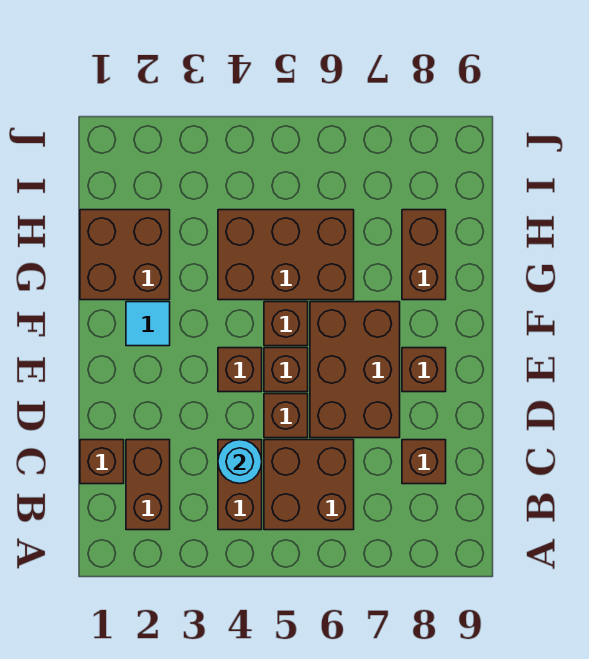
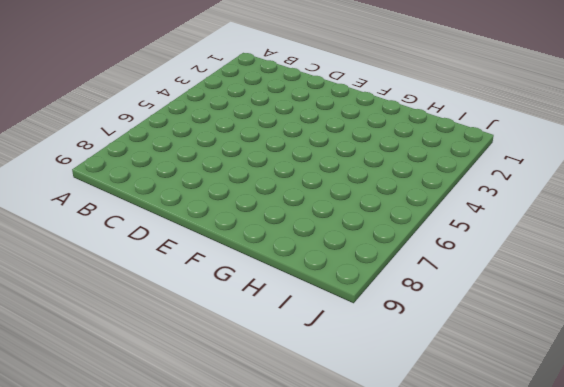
none -> brown brick B2:C2 level 1
none -> brown brick B4:C4 level 1
none -> brown brick B5:C6 level 1

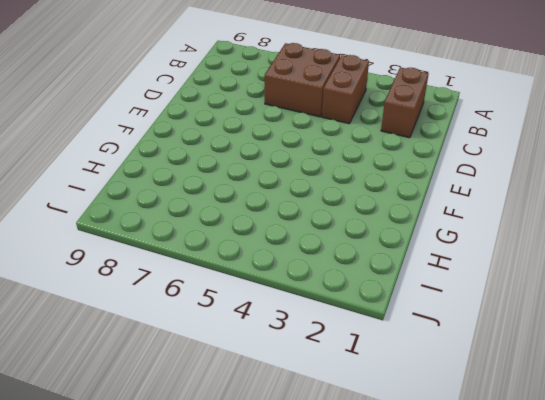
none -> brown brick C1 level 1
none -> brown brick C8 level 1
none -> brown brick D5 level 1

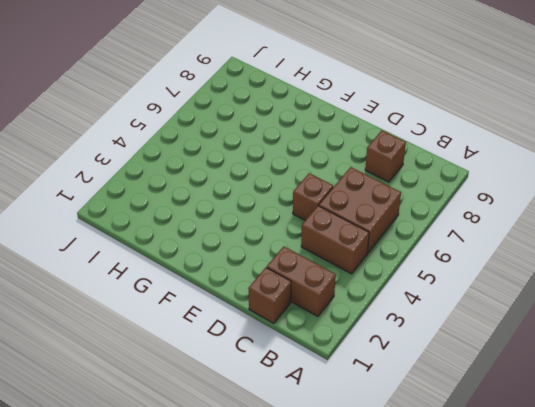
none -> brown brick D6:F7 level 1
none -> brown brick E4 level 1
none -> brown brick E5 level 1

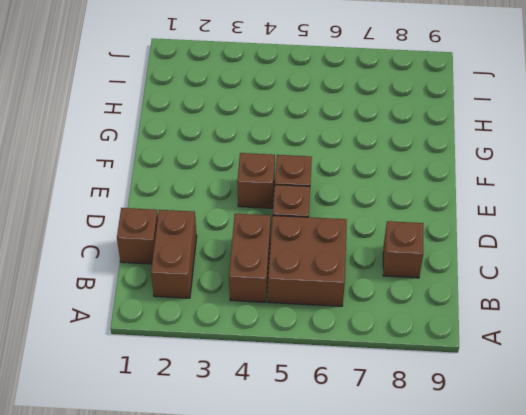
none -> brown brick D6:F7 level 1
none -> brown brick E8 level 1
none -> cyan tile F2 level 1

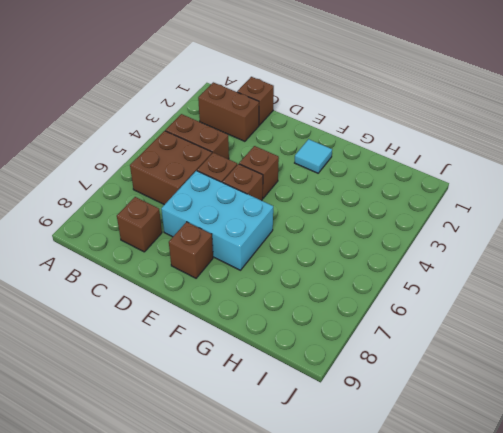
cyan brick D6:F7 level 1 -> brown brick D6:F7 level 1
none -> brown brick F5 level 1
none -> brown brick G1:H2 level 1
none -> brown brick G4:H6 level 1

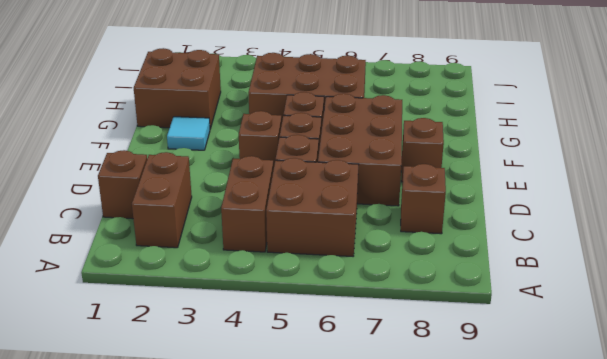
none -> brown brick G8:H8 level 1
none -> cyan round brick C4 level 2

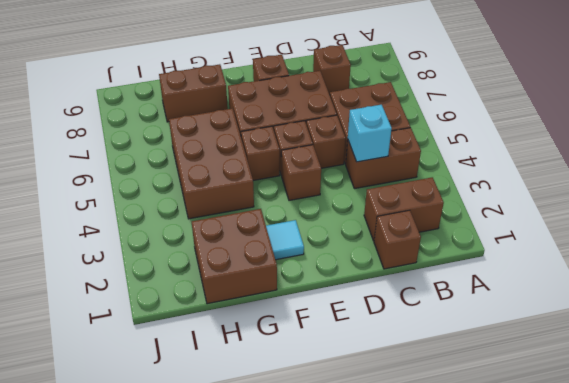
cyan brick C4 level 2 -> cyan round brick C4 level 2

